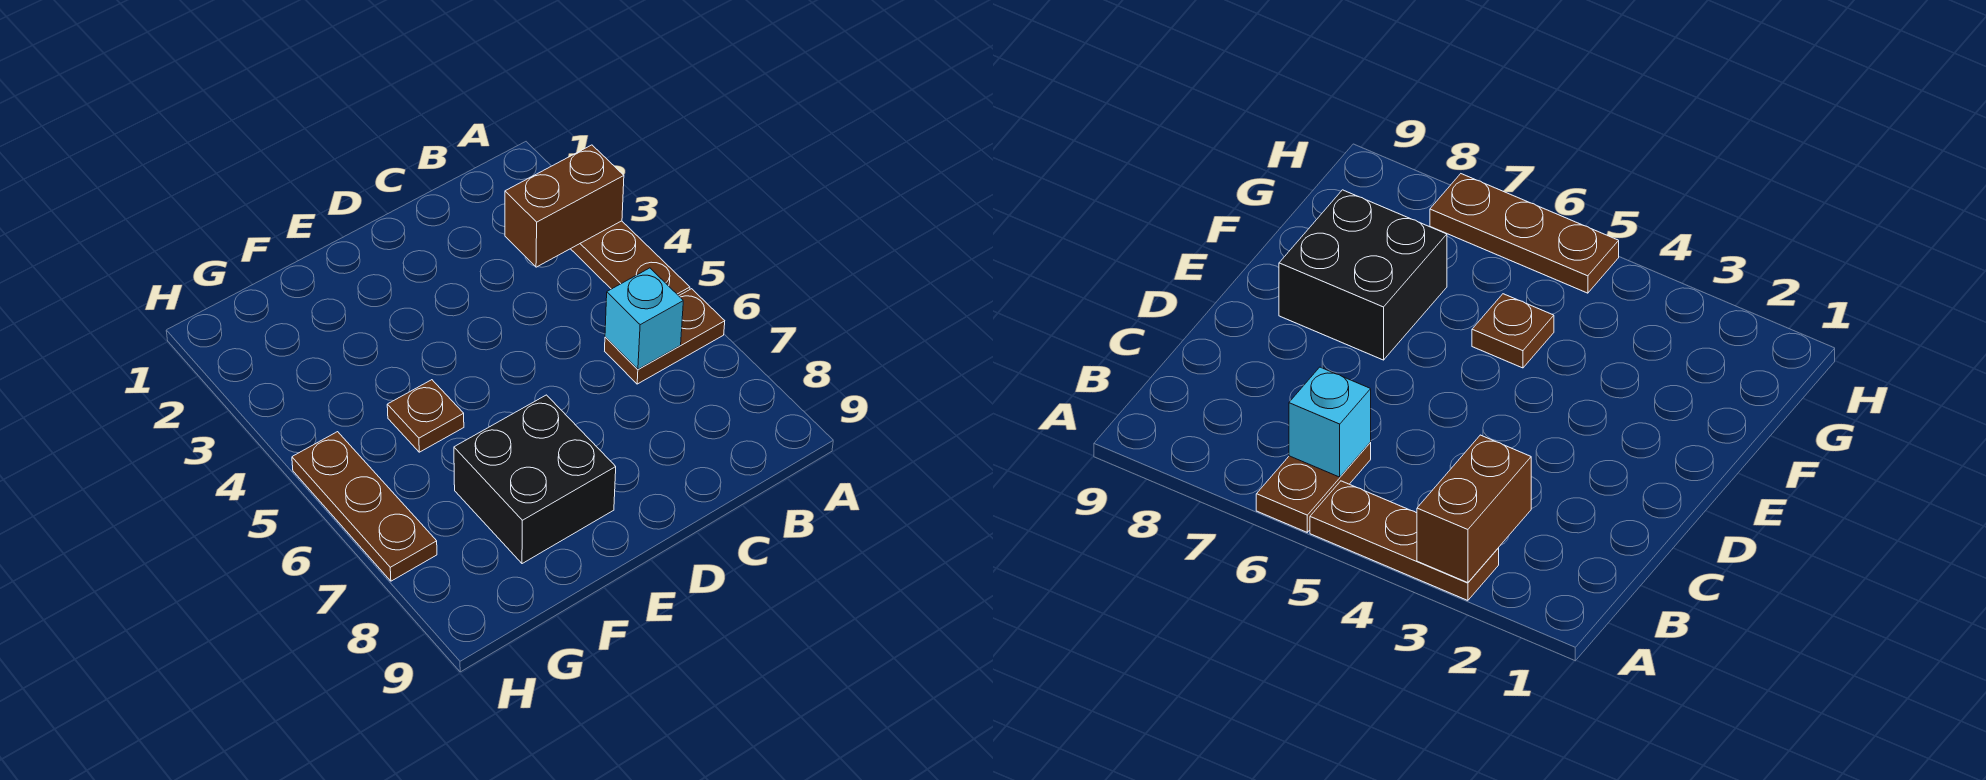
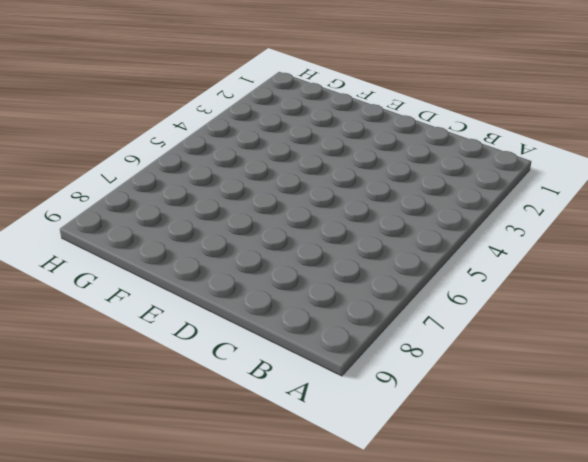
none -> brown plate A3:A5 level 1
none -> brown plate A6:B6 level 1

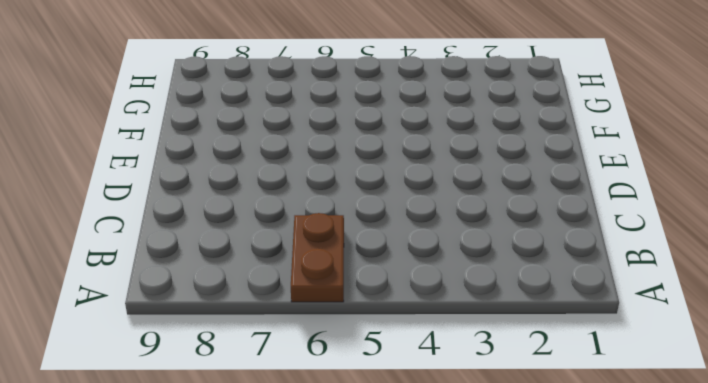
none -> brown plate A3:A5 level 1
none -> black brick E7:F8 level 1

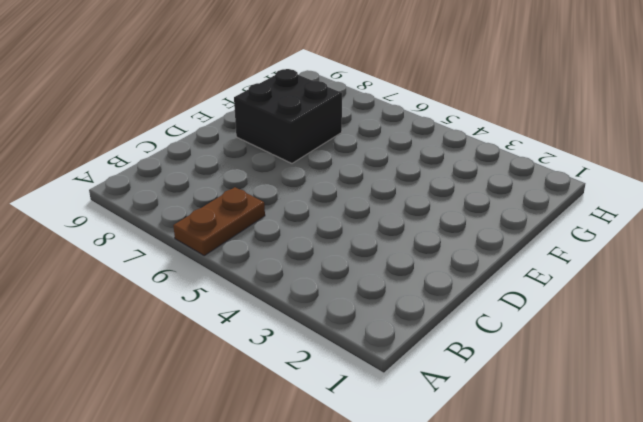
none -> brown plate A3:A5 level 1
none -> brown plate F5 level 1

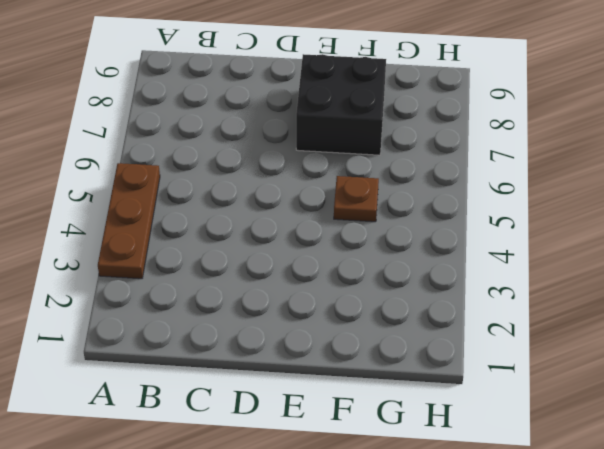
none -> brown plate A6:B6 level 1
none -> brown plate H5:H7 level 1

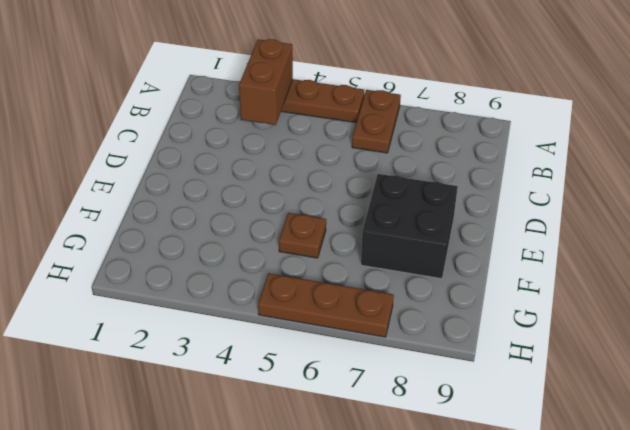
none -> cyan brick B6 level 2

